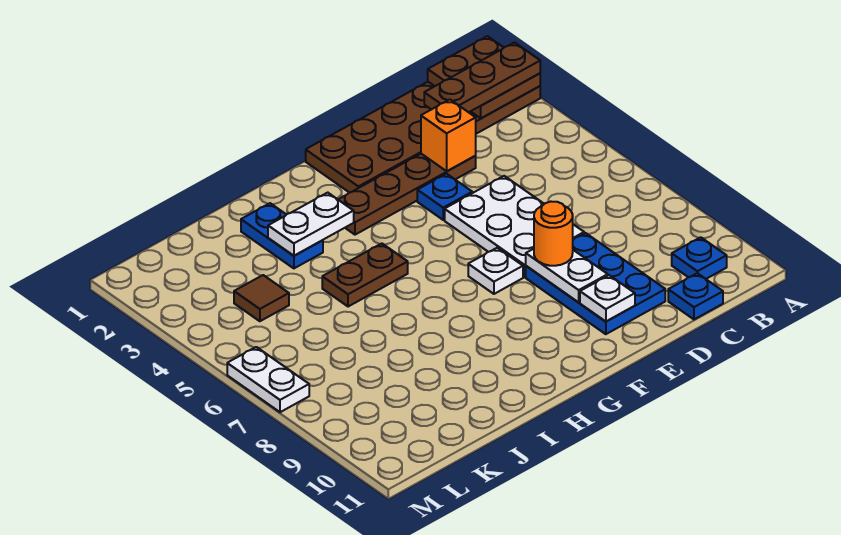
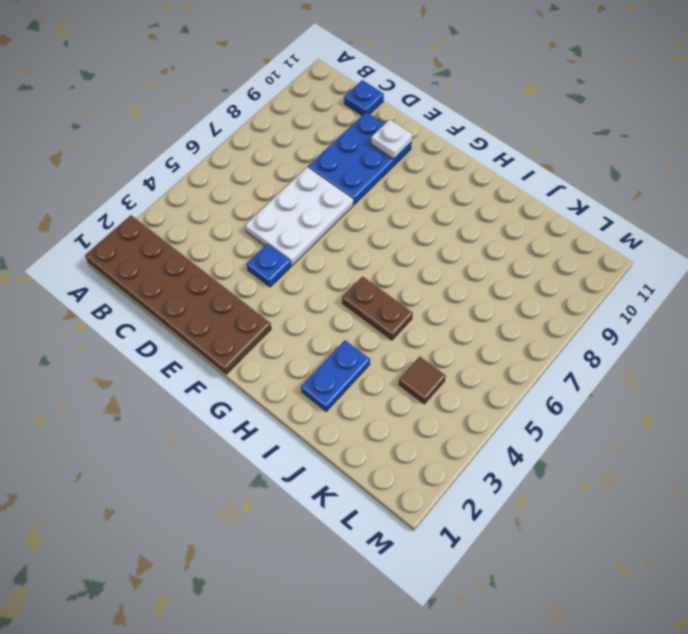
none -> blue plate B10 level 1
none -> brown plate D3:G3 level 1
none -> white plate F7 level 1

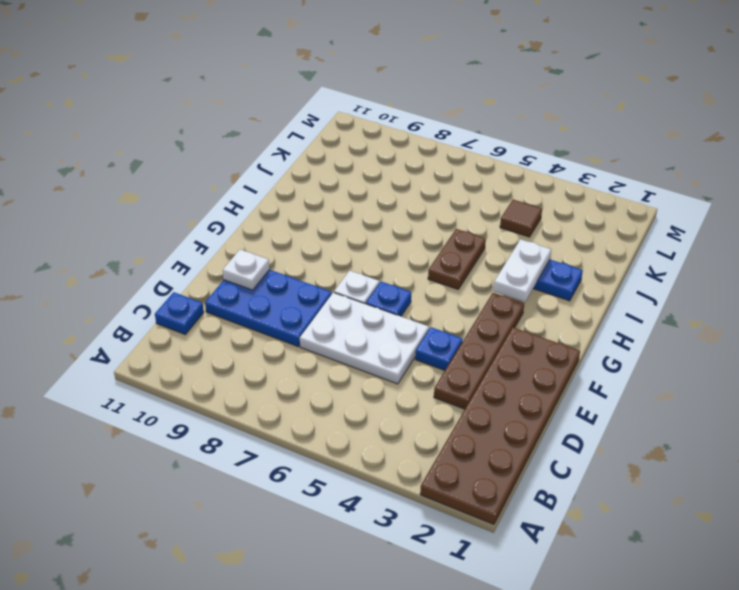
blue plate F6 level 1 -> blue plate B10 level 1
none -> white plate M6:M7 level 1
none -> brown plate A1:B2 level 2
none -> orange brick D3 level 2

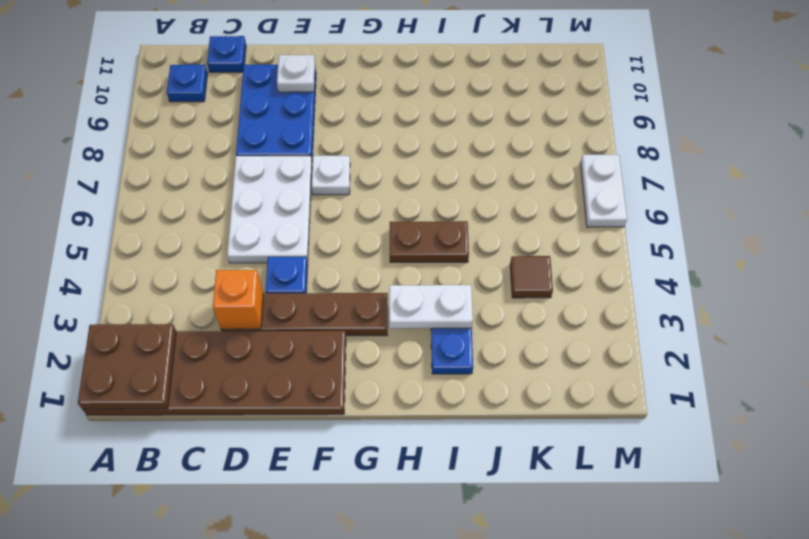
none -> white plate E8:E9 level 2
none -> brown plate A2:C2 level 3
none -> orange round brick E8 level 3

